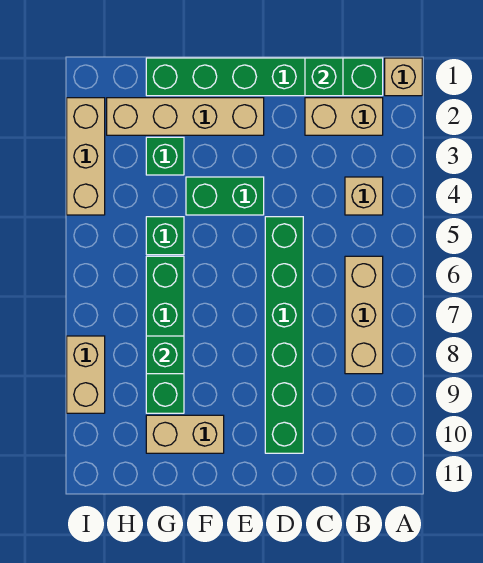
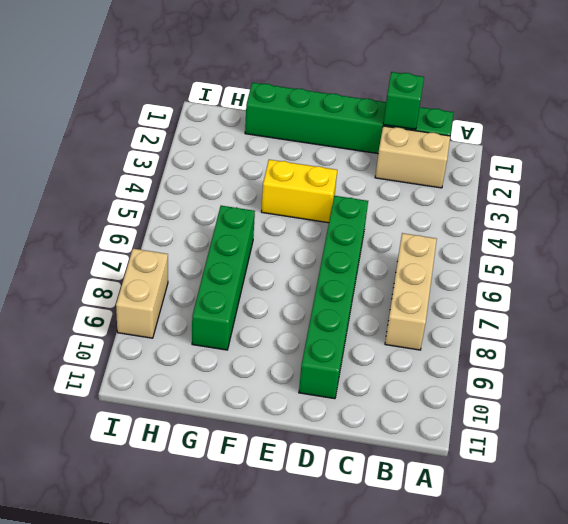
yellow brick E4:F4 level 1 -> green brick E4:F4 level 1
none -> tan brick A1 level 1
none -> tan brick B4 level 1
none -> tan brick E2:H2 level 1

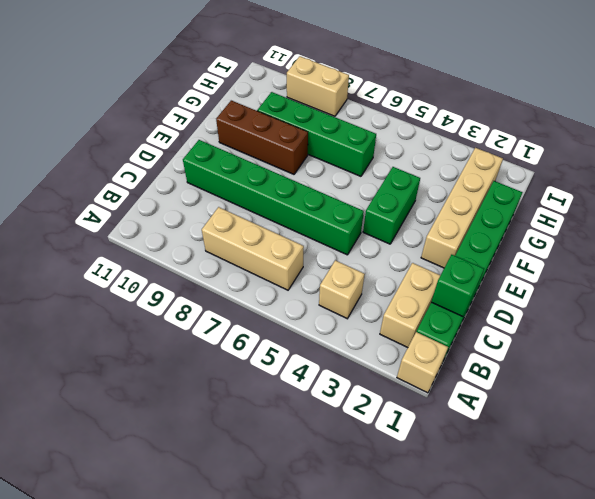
brown brick F8:F10 level 1 -> tan brick F10:G10 level 1
none -> green brick G3 level 1
none -> green brick G5 level 1
none -> tan brick I2:I4 level 1

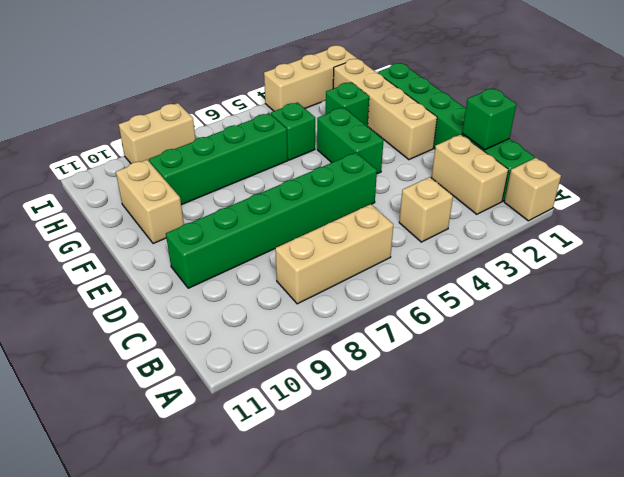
none -> green brick G8 level 2

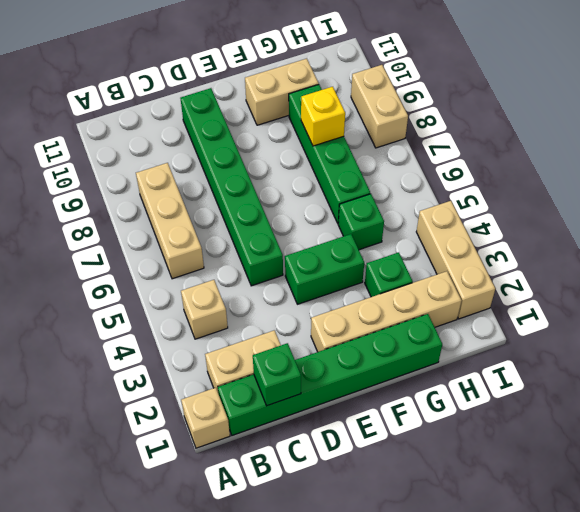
yellow brick G8 level 2 -> green brick G8 level 2

